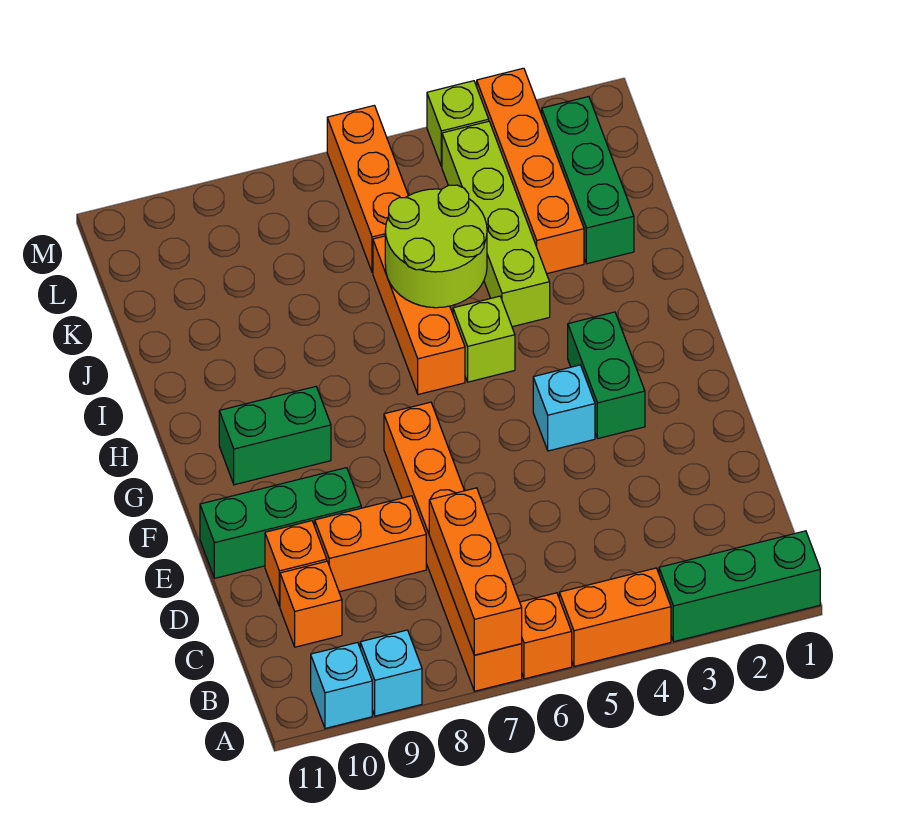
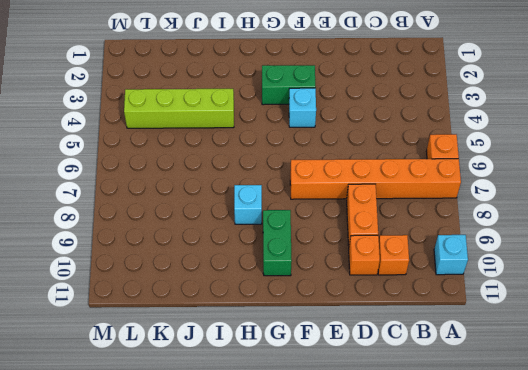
cyan brick H8 level 1 -> cyan brick A9 level 1
none -> green brick A1:A3 level 1
none -> orange brick A4:A5 level 1
none -> green brick E9:E11 level 1

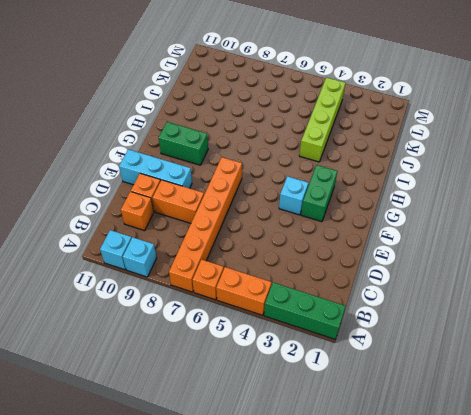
cyan brick E9:E11 level 1 -> green brick E9:E11 level 1
none -> lime brick H5 level 1
none -> orange brick H6:J6 level 1
none -> green brick J2:L2 level 1

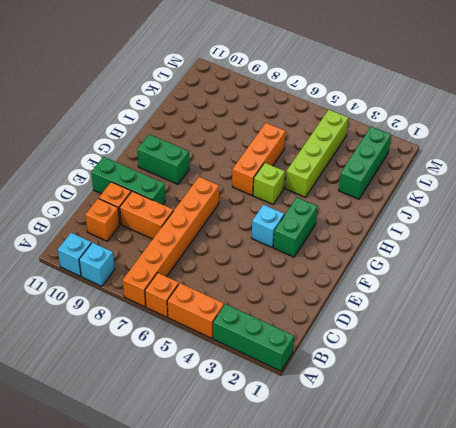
none -> orange brick J3:M3 level 1
none -> orange brick K6:M6 level 1
none -> lime brick M4 level 1

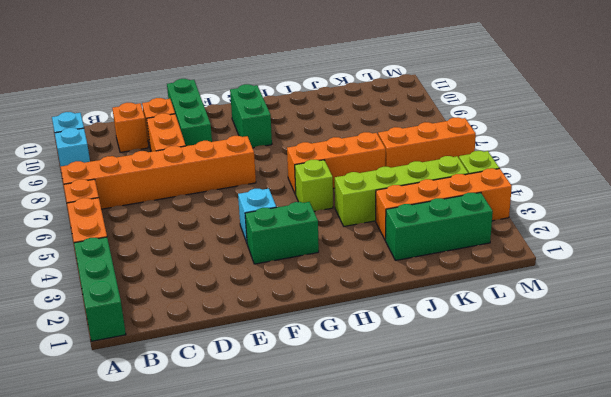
none -> orange brick A7:C7 level 2
none -> lime round brick I5:J6 level 2

